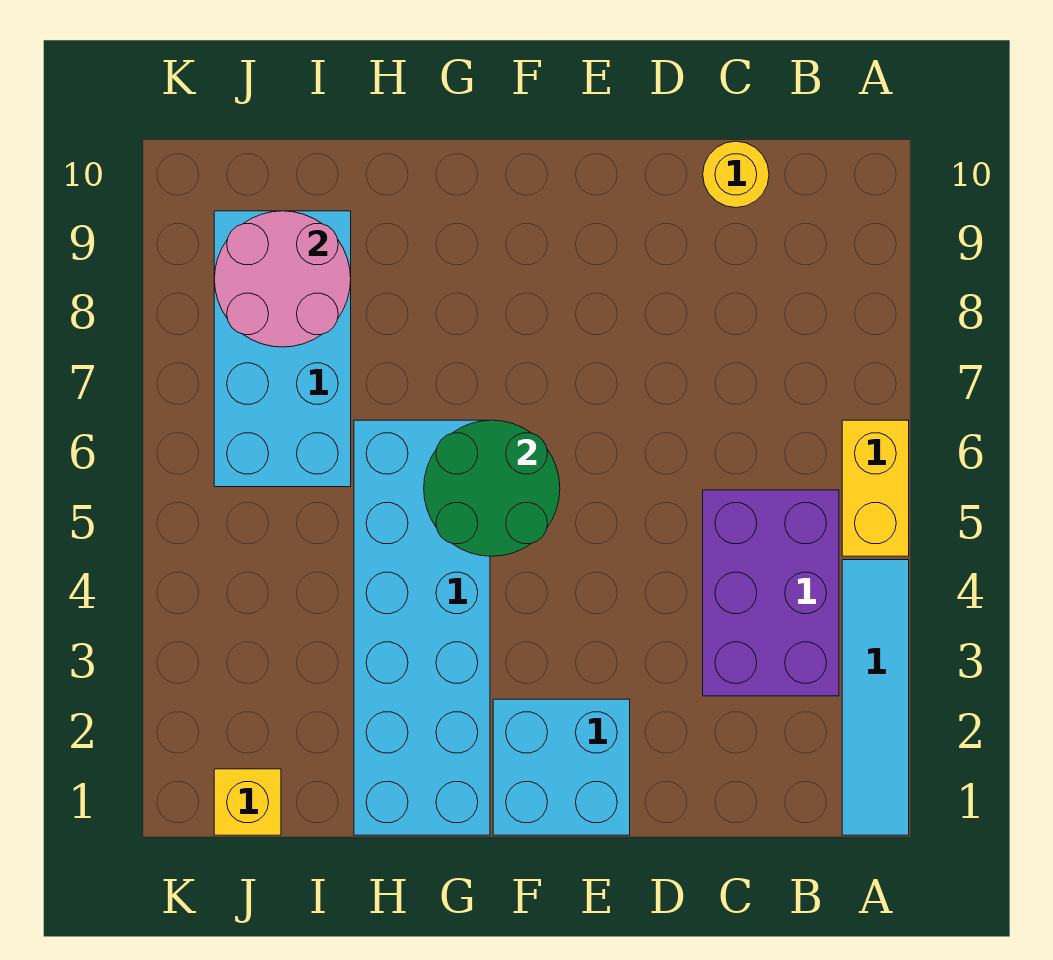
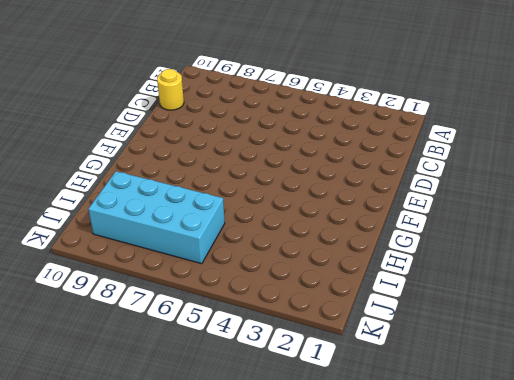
none -> cyan tile A1:A4 level 1
none -> yellow brick A5:A6 level 1

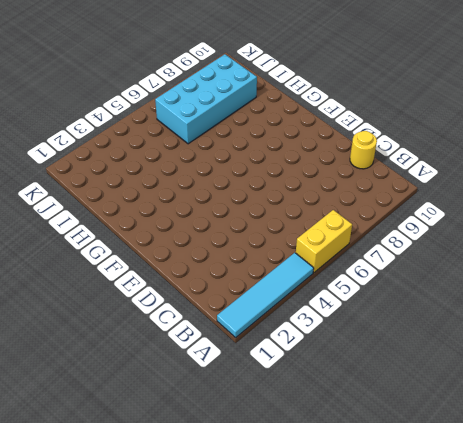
none -> purple brick B3:C5 level 1
none -> cyan brick E1:F2 level 1

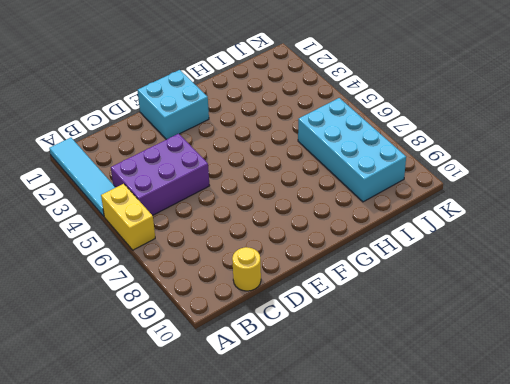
purple brick B4:D5 level 1 -> purple brick B3:C5 level 1
none -> cyan brick G1:H6 level 1
none -> yellow brick J1 level 1

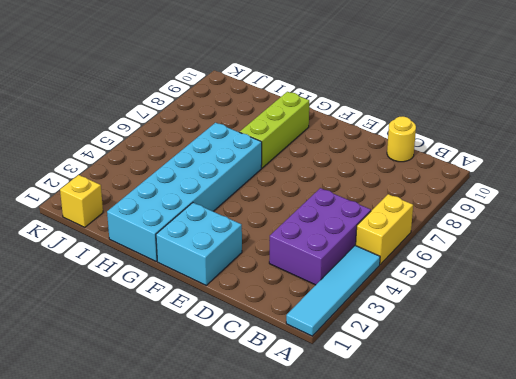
lime brick G7:G9 level 1 -> none
none -> cyan brick I6:J9 level 1
none -> green round brick F5:G6 level 2

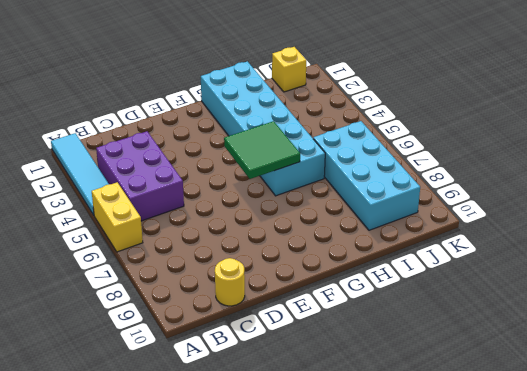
green tile F5:G6 level 2 -> green round brick F5:G6 level 2
none -> cyan brick E1:F2 level 1
none -> pink round brick I8:J9 level 2

